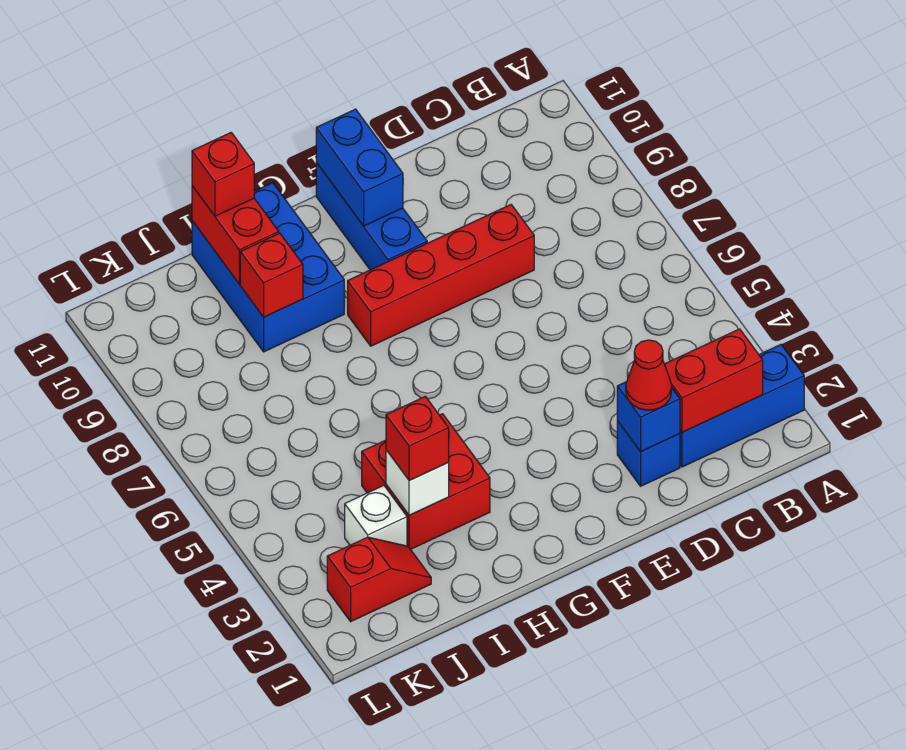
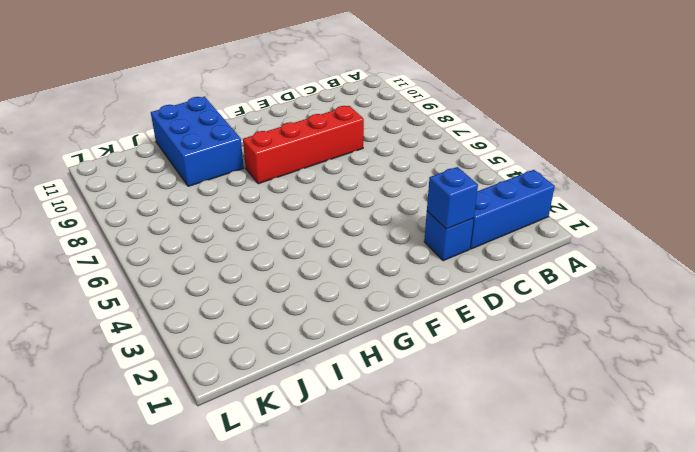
none -> blue brick F9:F11 level 1
none -> red brick H3:I4 level 1
none -> red slope J2:K2 level 1 top K

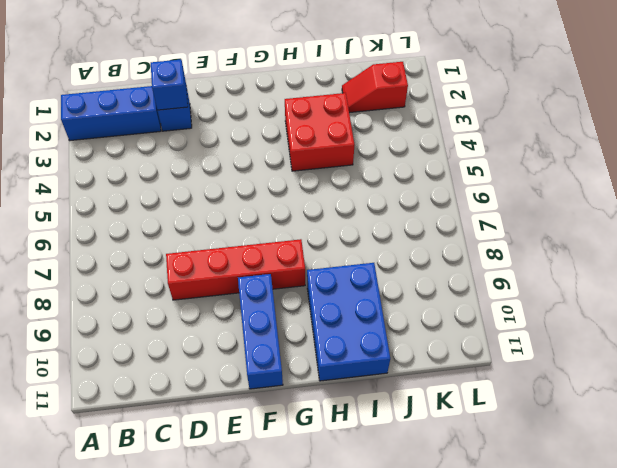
none -> white brick J3 level 1
none -> red brick B2:C2 level 2
none -> blue brick F10:F11 level 2

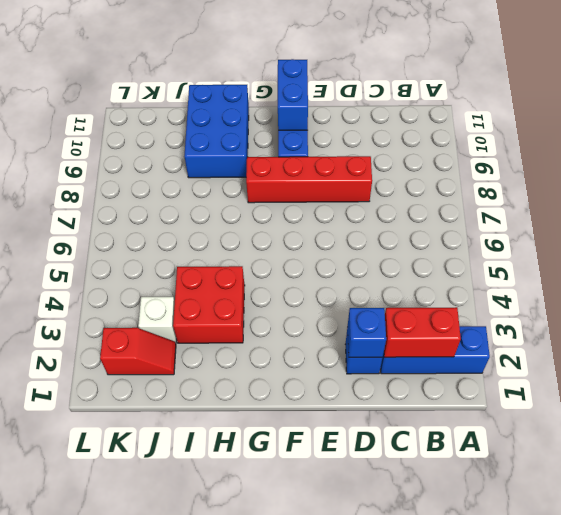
none -> white brick I3 level 2
none -> red brick I9 level 2
none -> red brick I10:I11 level 2

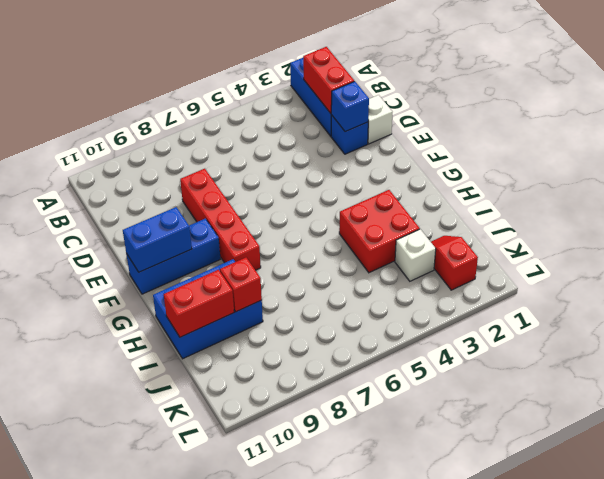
white brick D1 level 1 -> white brick I3 level 2
none -> red cone D2 level 3
none -> red brick I3 level 3
none -> red brick I11 level 3

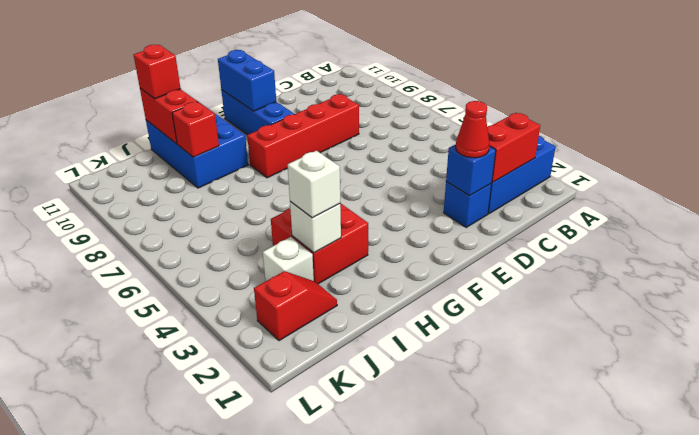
white brick I3 level 3 -> red brick I3 level 3

